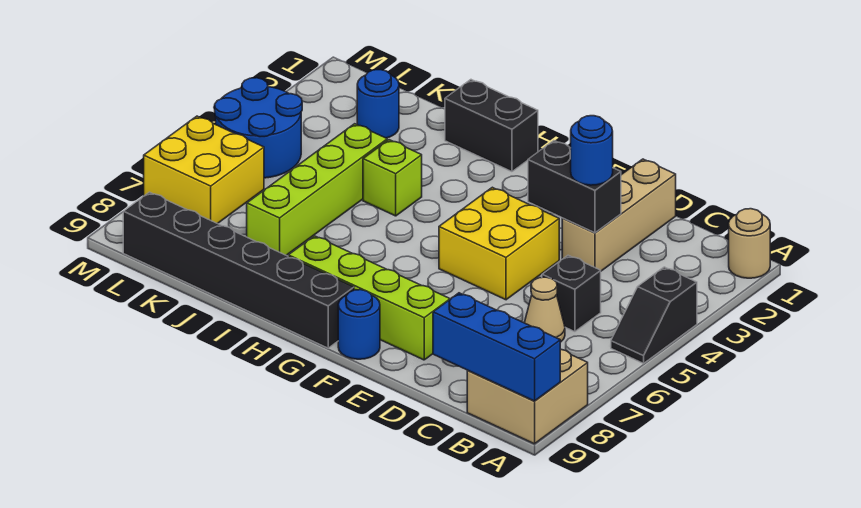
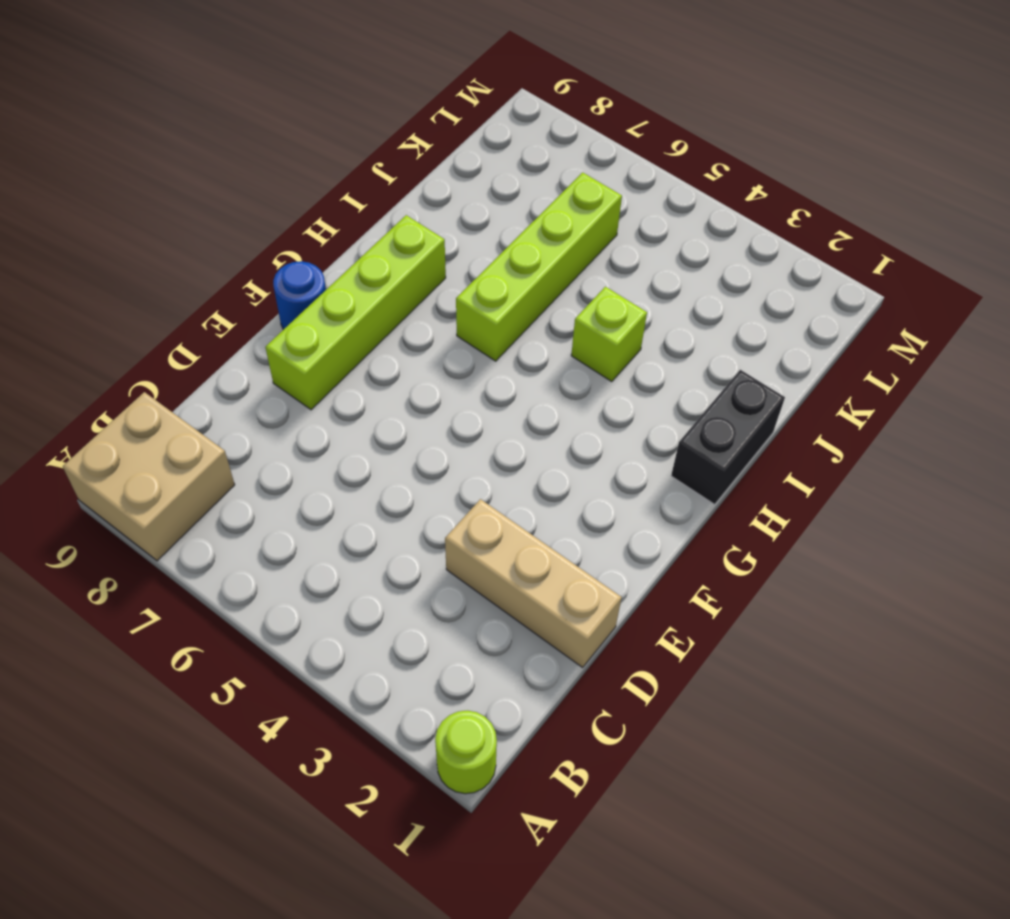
lime round brick A1 level 1 -> tan round brick A1 level 1
lime brick H6:K6 level 1 -> lime brick J4:J7 level 1
none -> black slope A4:A5 level 1 top 4
none -> black brick C5 level 1
none -> tan cone C6 level 1

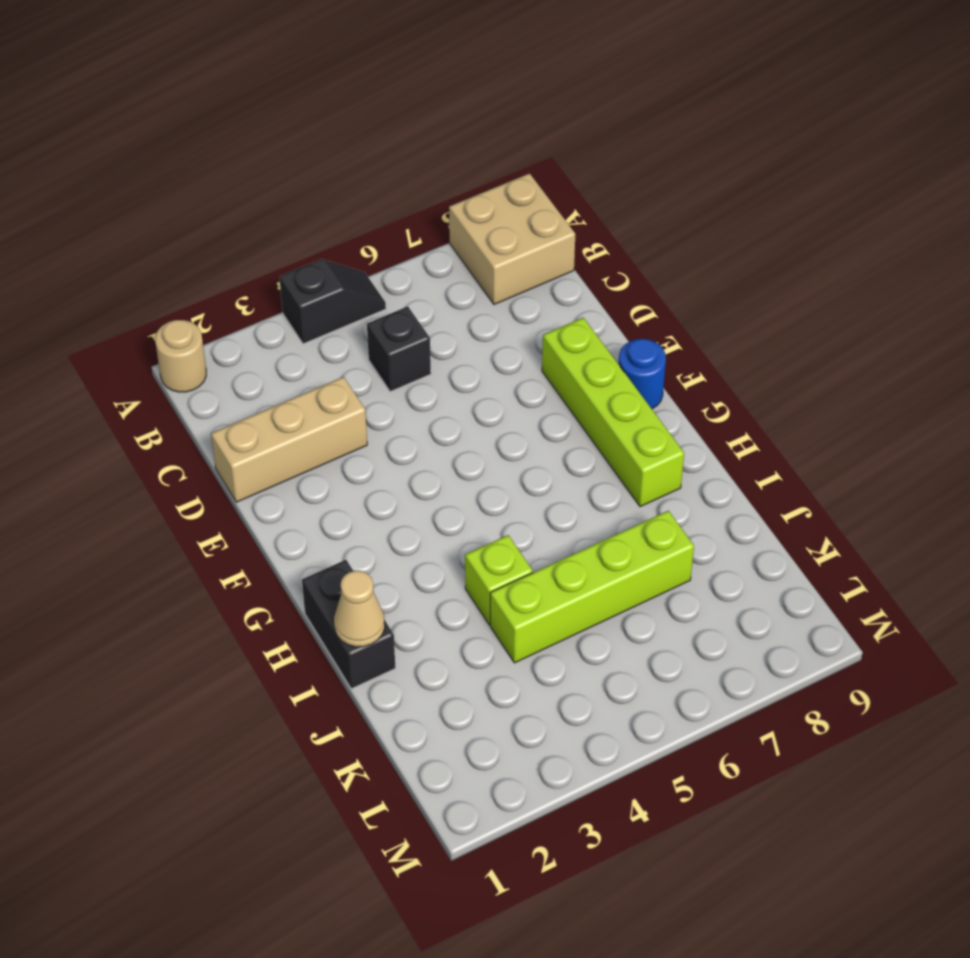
tan cone I1 level 2 -> tan cone C6 level 1
none -> yellow brick E4:F5 level 1
none -> black brick G9:L9 level 1
none -> blue round brick K2 level 1

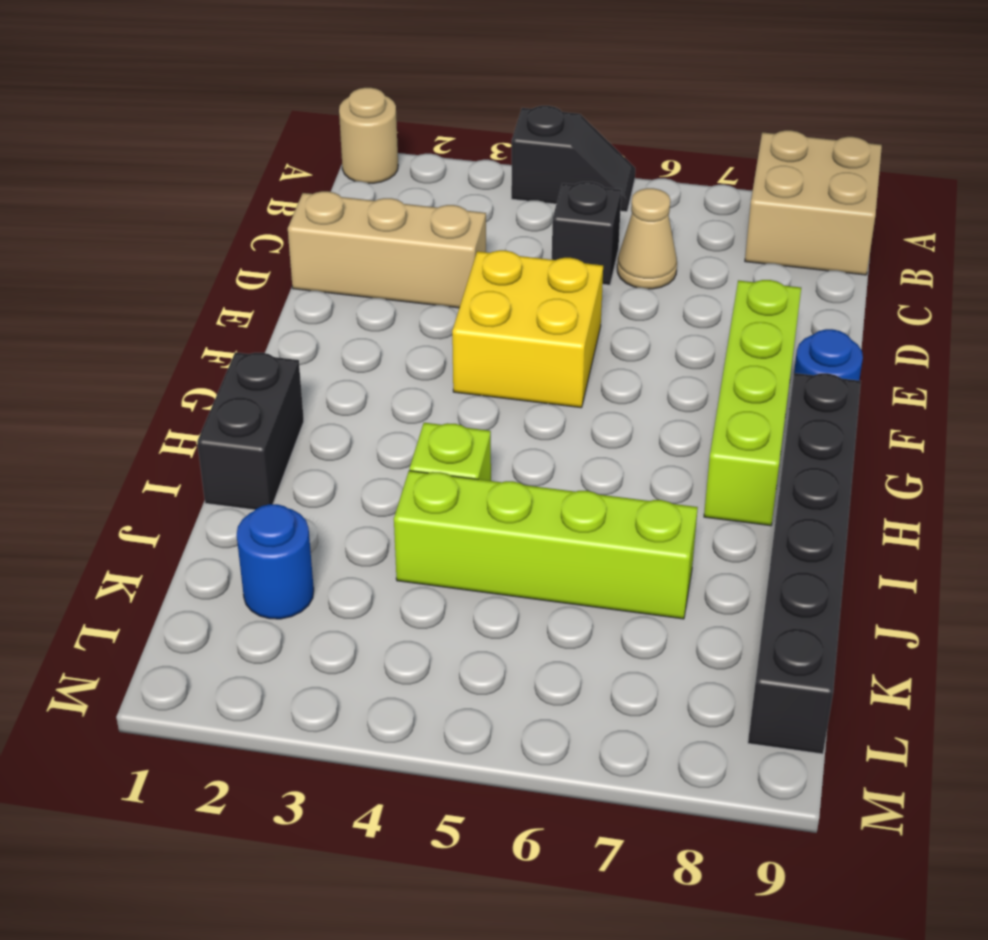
none -> blue round brick L4:M5 level 1
none -> yellow brick L6:M7 level 1
none -> blue brick A9:C9 level 2

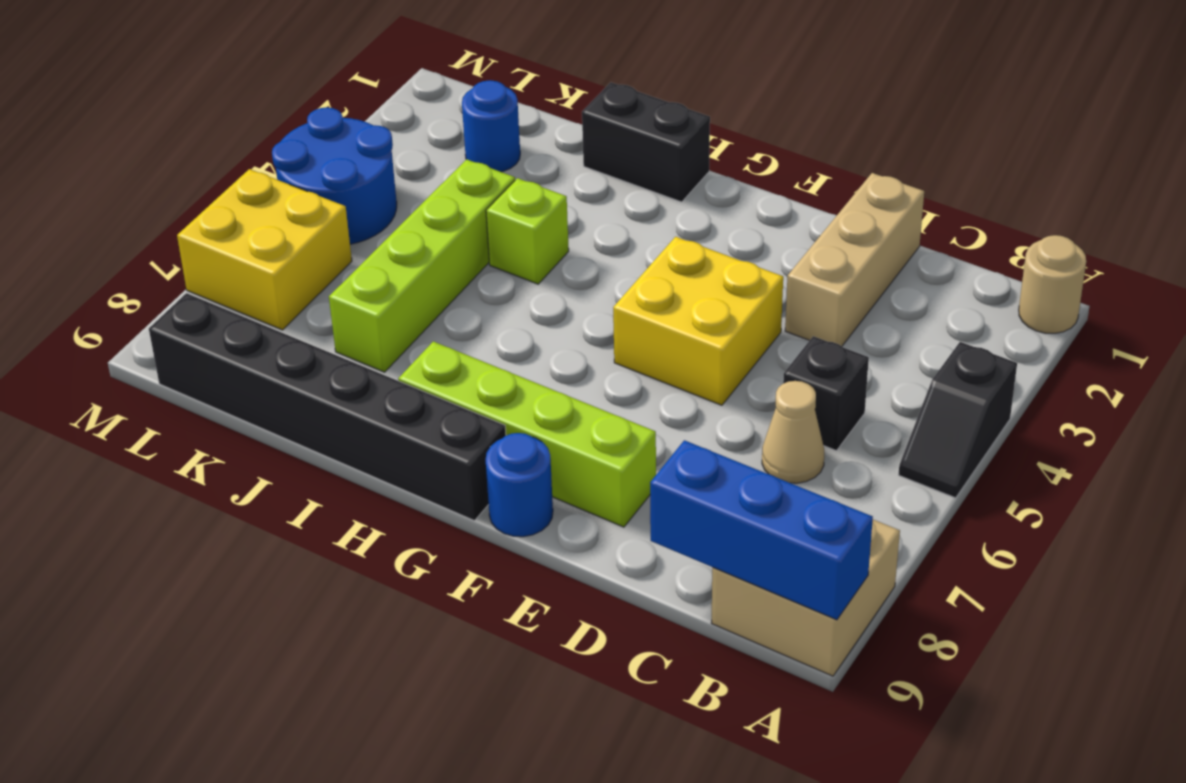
none -> black brick D3:E3 level 2
none -> blue round brick D3 level 3

